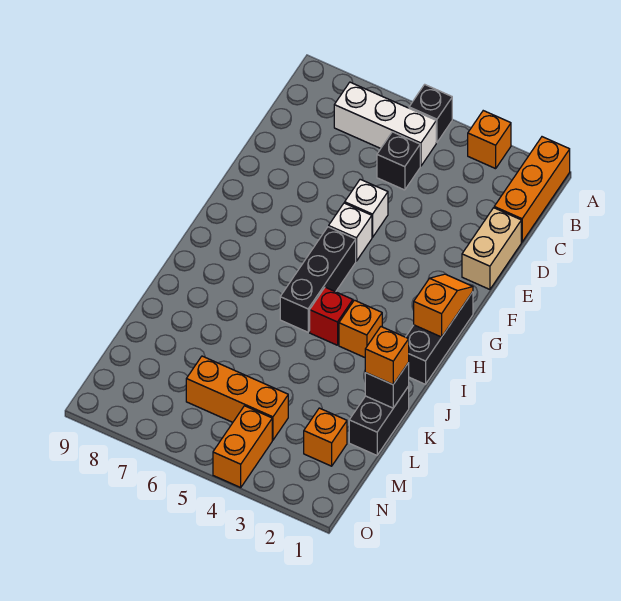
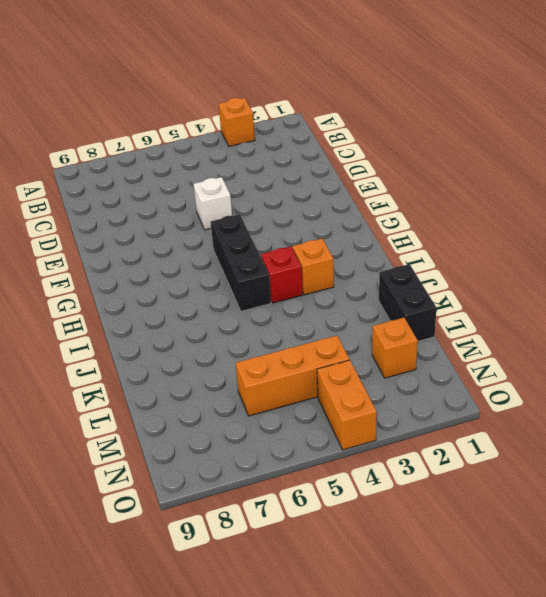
none -> orange brick A1:C1 level 1
none -> black brick A5 level 1
none -> white brick B5:B7 level 1

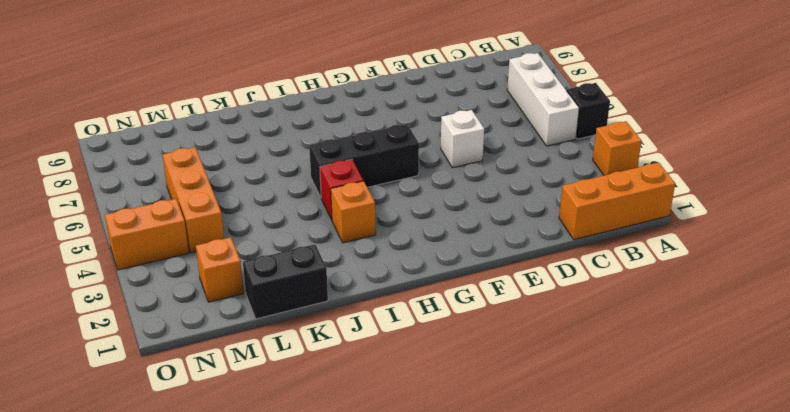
none -> black brick C5 level 1
none -> tan brick D1:E1 level 1
none -> white brick F5 level 1

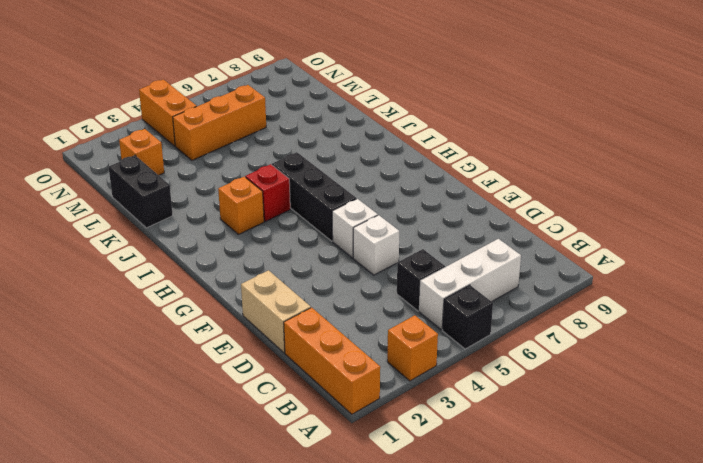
none -> black brick G1:I1 level 1
none -> orange slope G1:H1 level 2 top H
none -> black brick K1 level 2

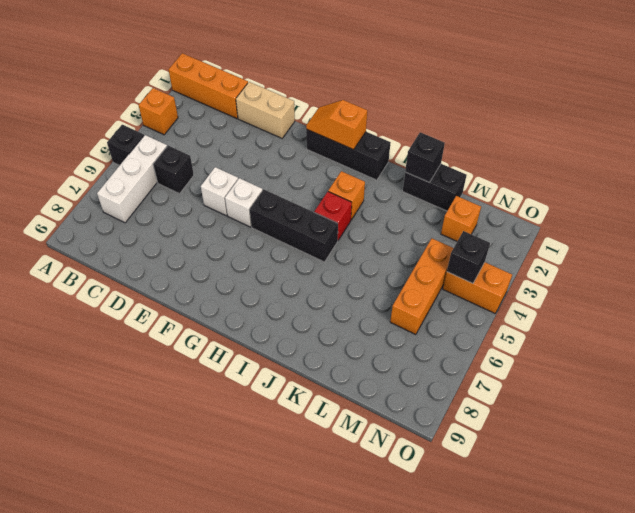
black brick N4 level 2 -> none
none -> orange brick K1 level 3

